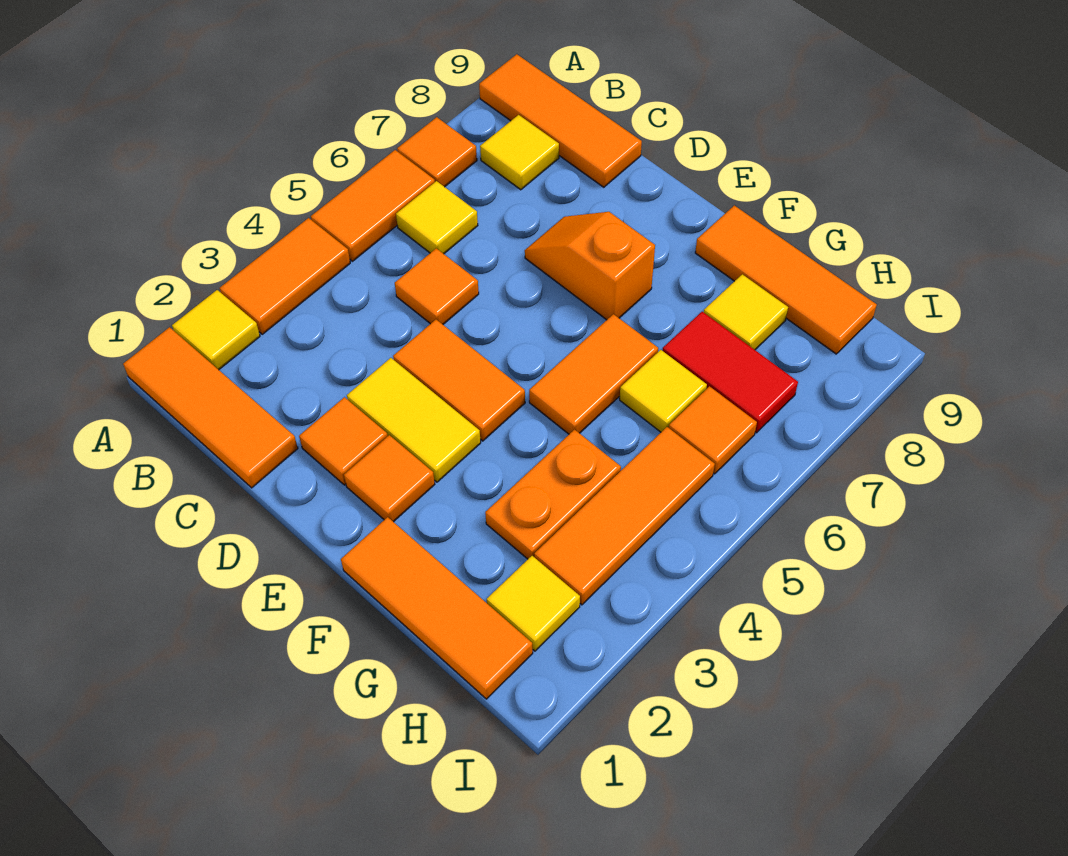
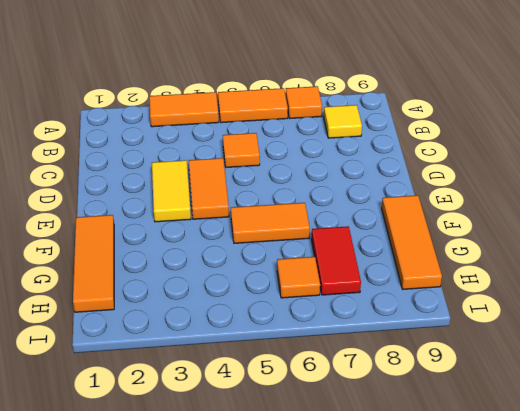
none -> orange tile A1:C1 level 1
none -> yellow tile A2 level 1
none -> orange tile A9:C9 level 1

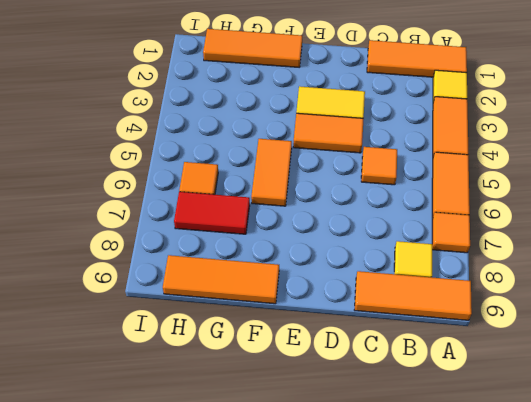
none -> yellow tile B6 level 1
none -> orange tile D2 level 1
none -> orange slope D7:E7 level 1 top E

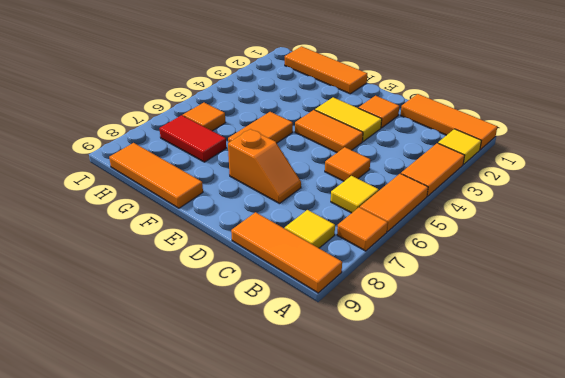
none -> orange tile E2 level 1
none -> orange plate G3:G4 level 1
none -> yellow tile G6 level 1

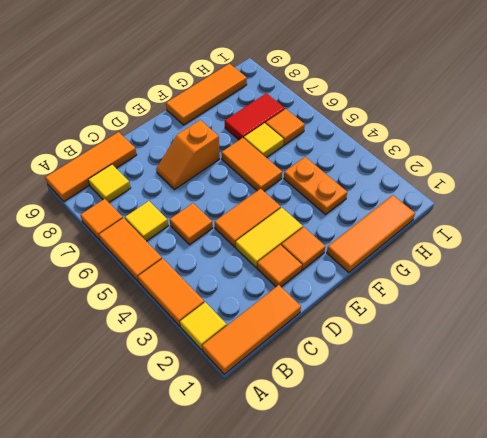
none -> yellow tile G8 level 1
none -> yellow tile H2 level 1
none -> orange tile H3:H5 level 1

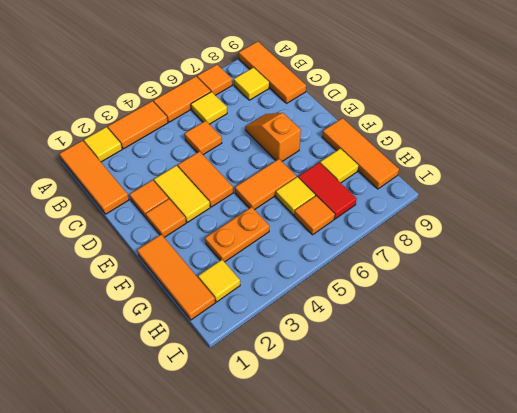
none -> orange tile H3:H5 level 1

